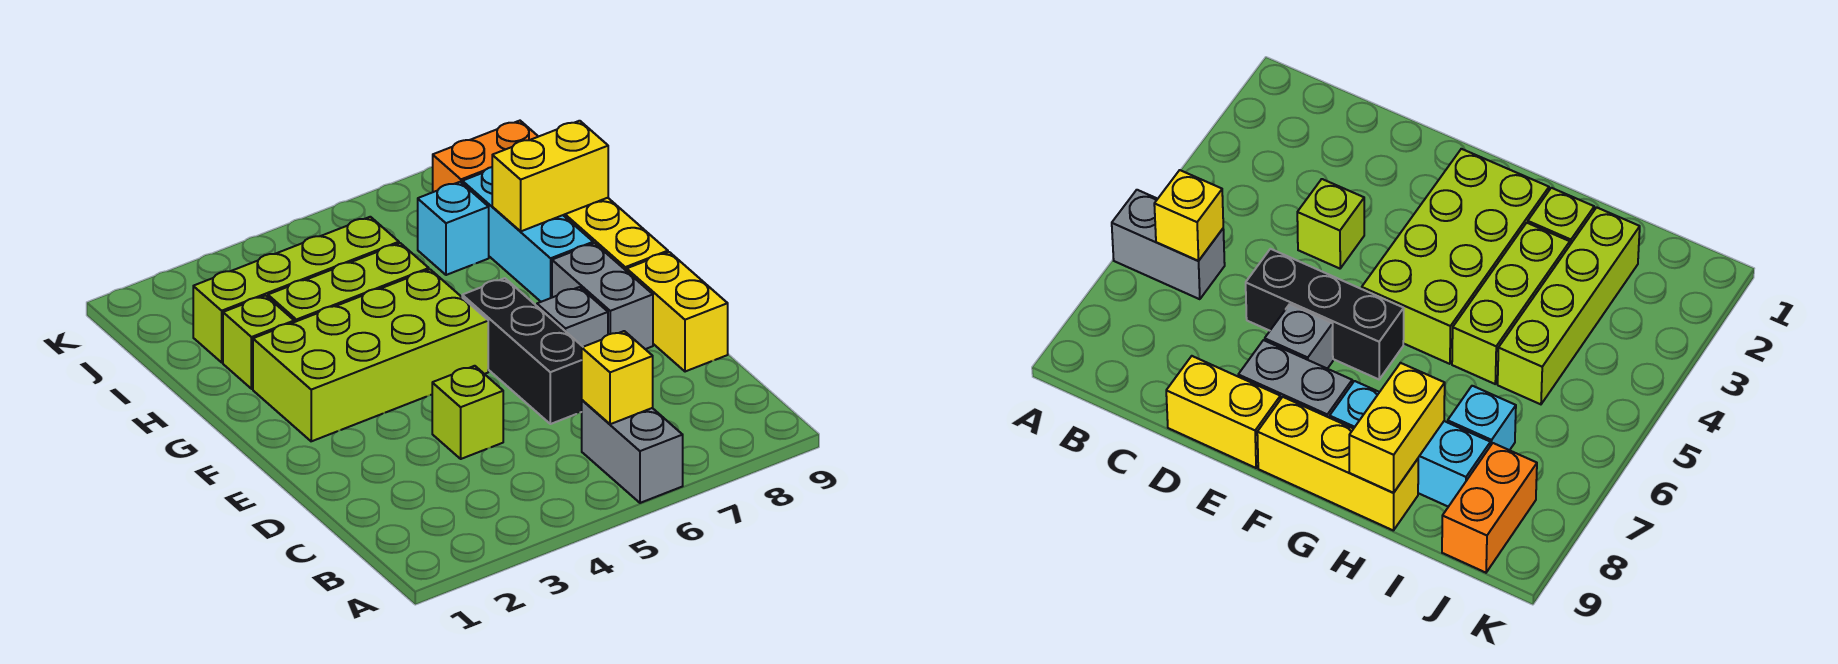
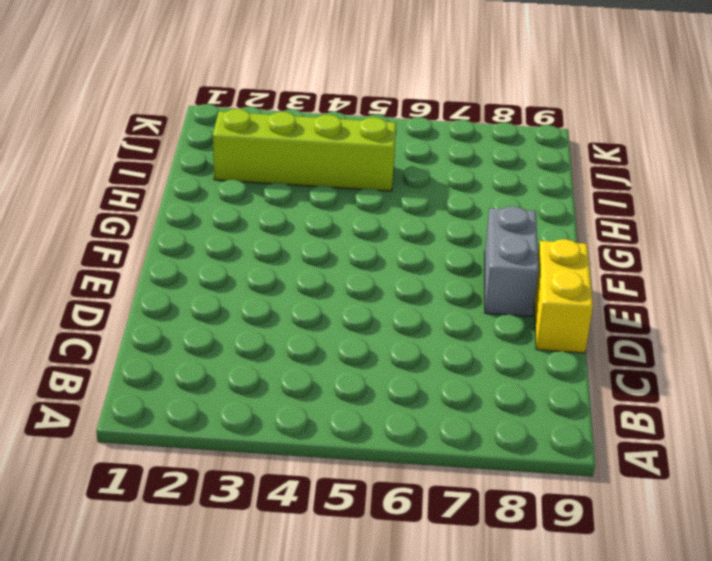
none -> grey brick A6:B6 level 1
none -> lime brick D4 level 1
none -> black brick D6:F6 level 1

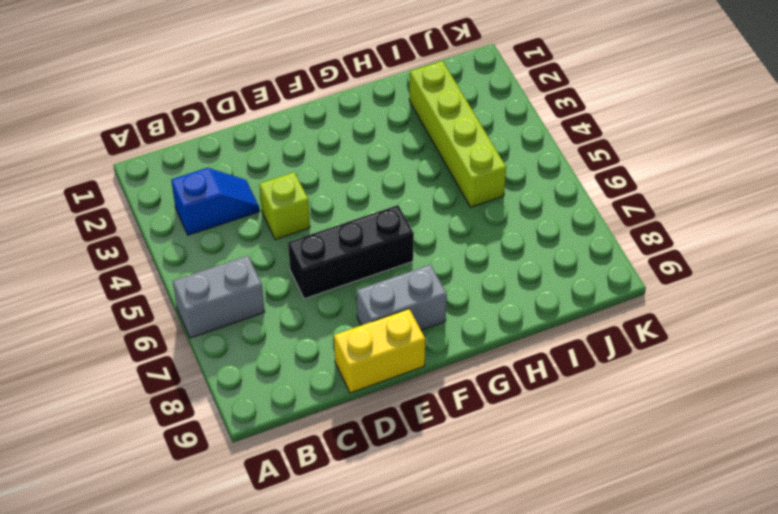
blue slope B3:C3 level 1 top B -> none
none -> grey brick E7 level 1
none -> lime brick F2:G5 level 1
none -> yellow brick F9:H9 level 1

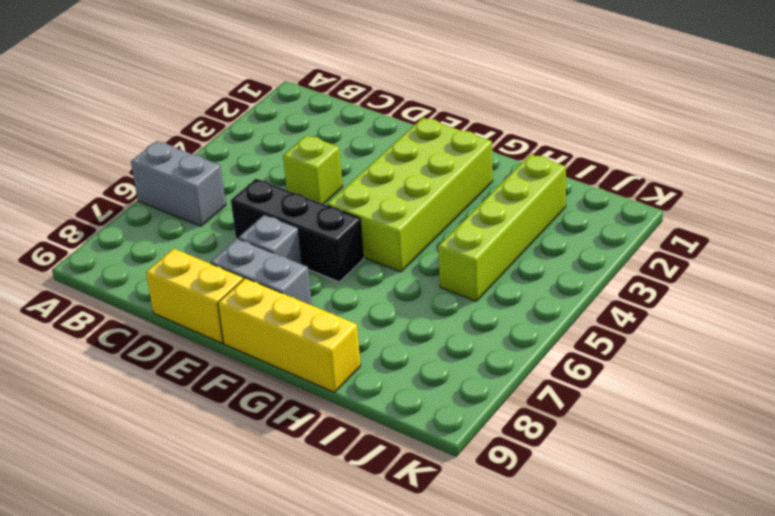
none -> cyan brick G8:I8 level 1
none -> lime brick H2 level 1
none -> lime brick H3:H5 level 1

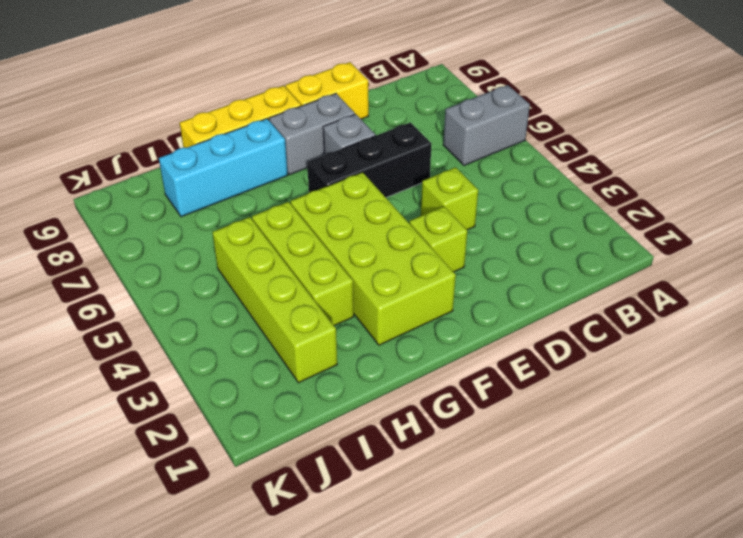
lime brick E3 level 1 -> lime brick H2 level 1
none -> cyan brick I7 level 1
none -> orange brick J8:J9 level 1
none -> yellow brick B6 level 2

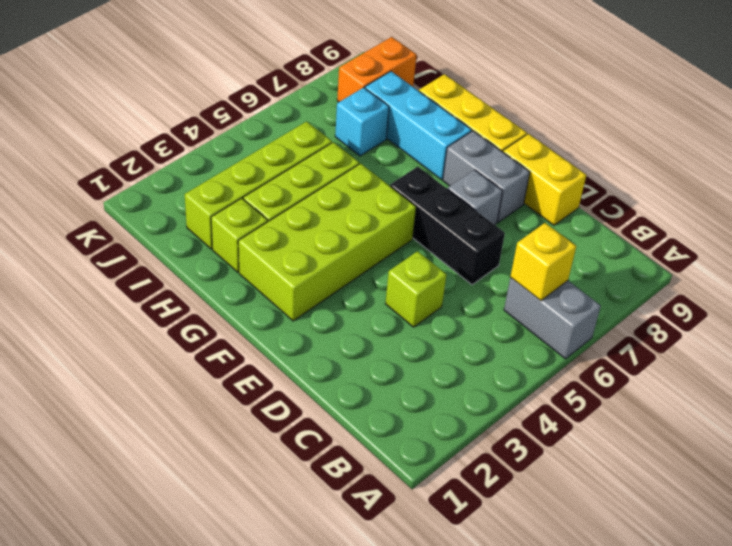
none -> yellow brick H8:H9 level 2

